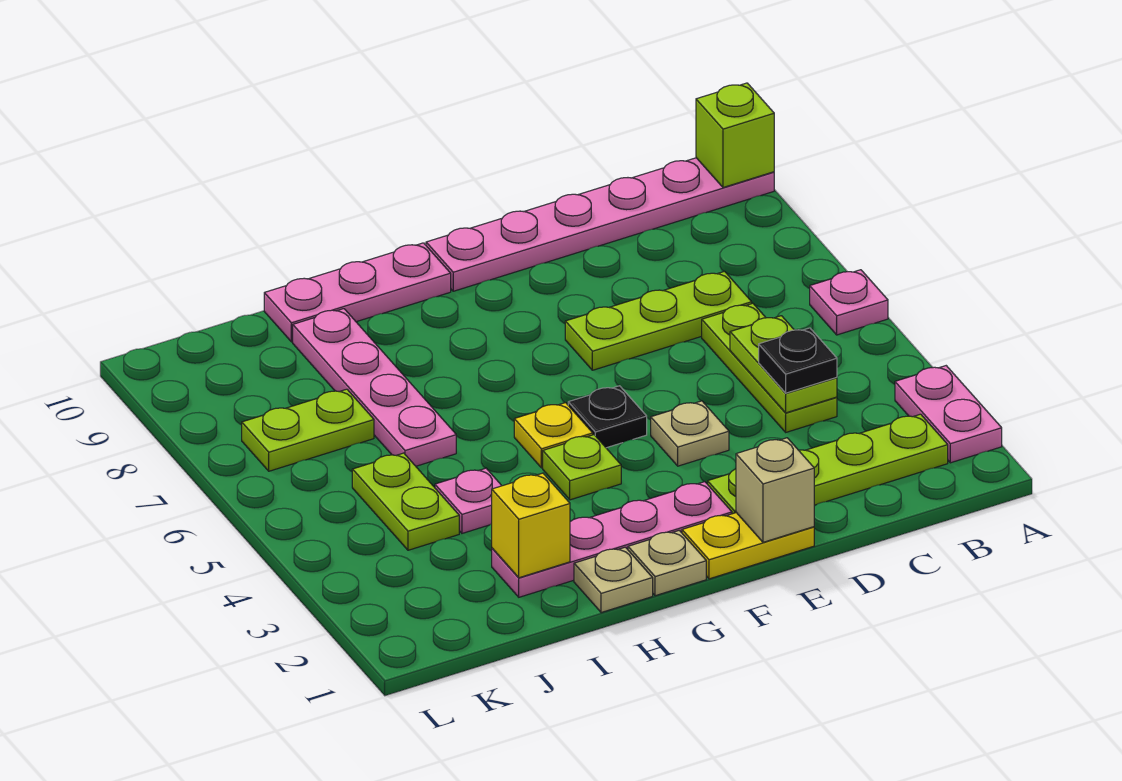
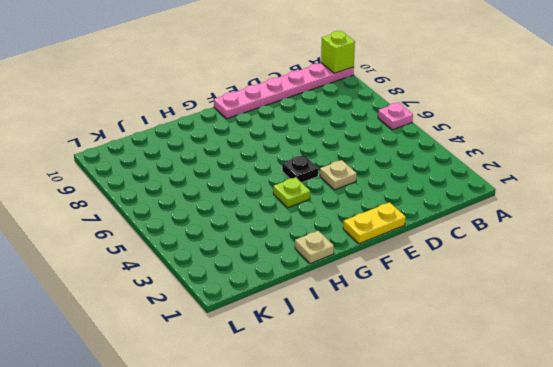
none -> pink plate A2:A3 level 1
none -> lime plate B2:E2 level 1
none -> lime plate C4:C6 level 1

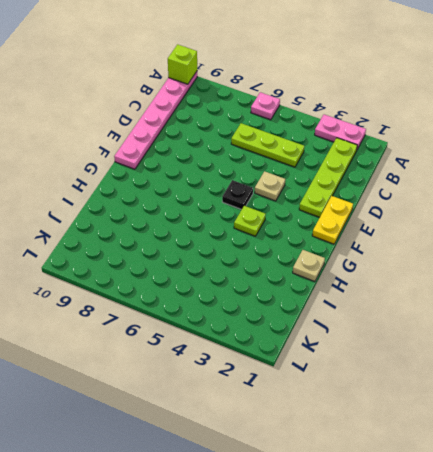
none -> lime plate C7:E7 level 1
none -> pink plate F2:I2 level 1
none -> tan plate G1 level 1

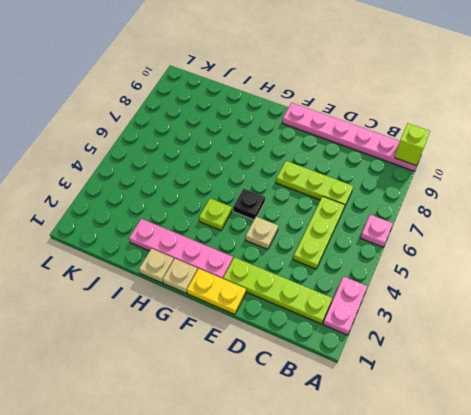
none -> yellow plate G5 level 1
none -> pink plate G10:I10 level 1
none -> pink plate I4 level 1

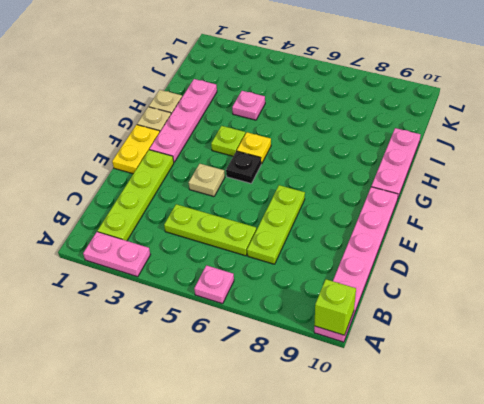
none -> pink plate I6:I9 level 1
none -> lime plate J4:J5 level 1
none -> lime plate J7:K7 level 1

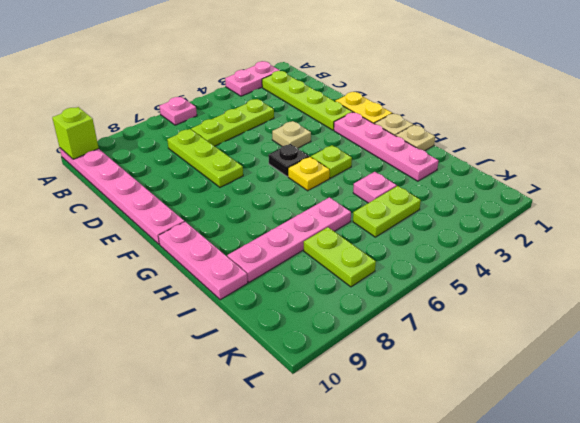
none -> lime plate C4:C5 level 2
none -> tan brick E1 level 2
none -> yellow brick I2 level 2

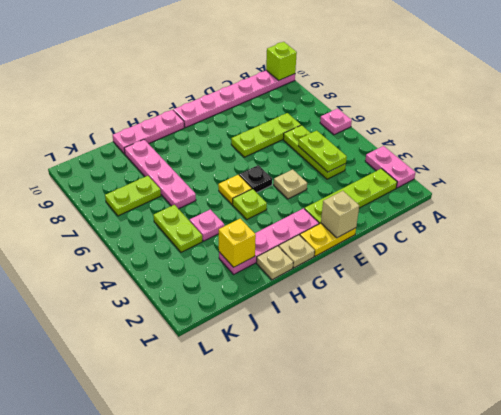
none -> black plate C4 level 3

